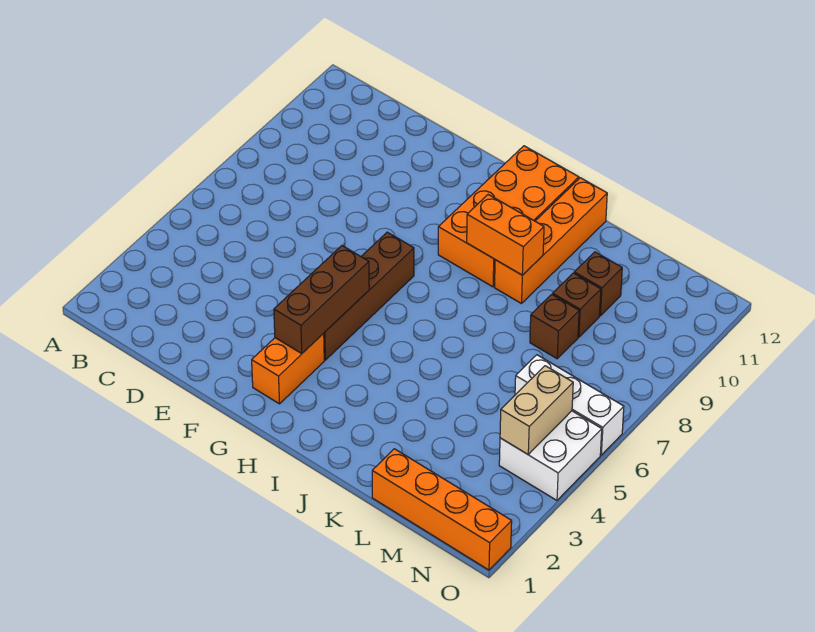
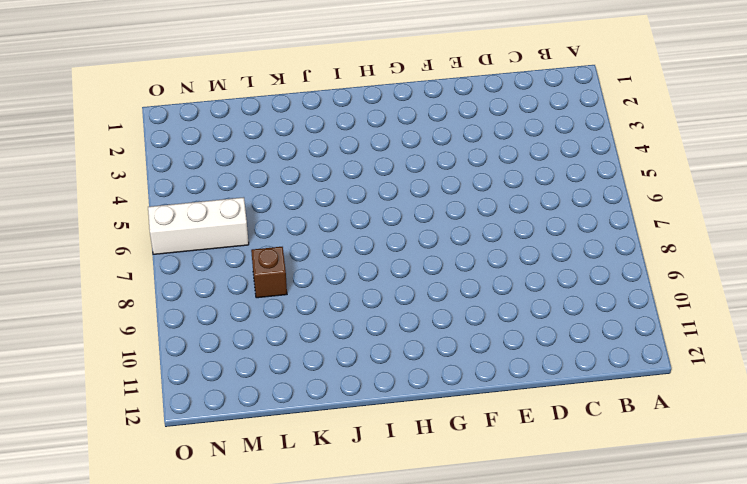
none -> orange brick G2:G3 level 1
none -> brown brick G4:G7 level 1
none -> orange brick H9:I12 level 1

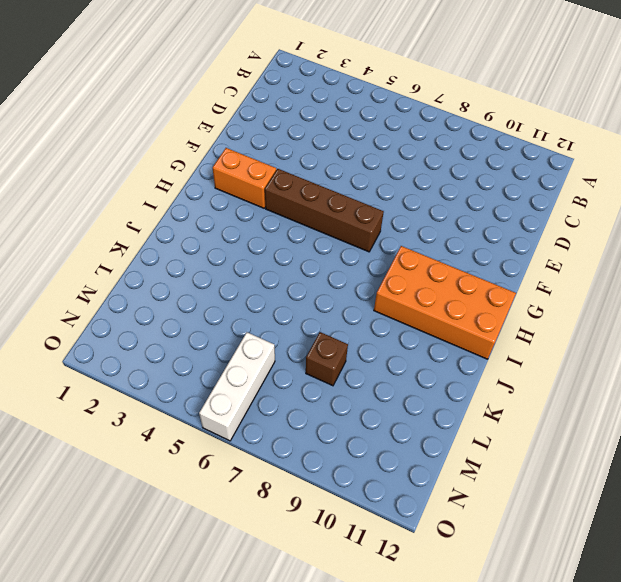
none -> orange brick J9:J12 level 1
none -> orange brick L1:O1 level 1
none -> brown brick L9 level 1

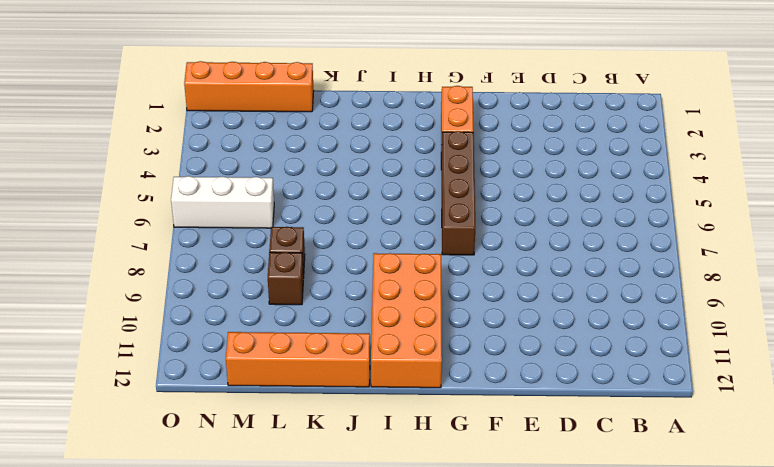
orange brick J12:M12 level 1 -> orange brick J9:J12 level 1
none -> brown brick L10 level 1
none -> white brick N4:O5 level 1
none -> brown brick G3:G5 level 2

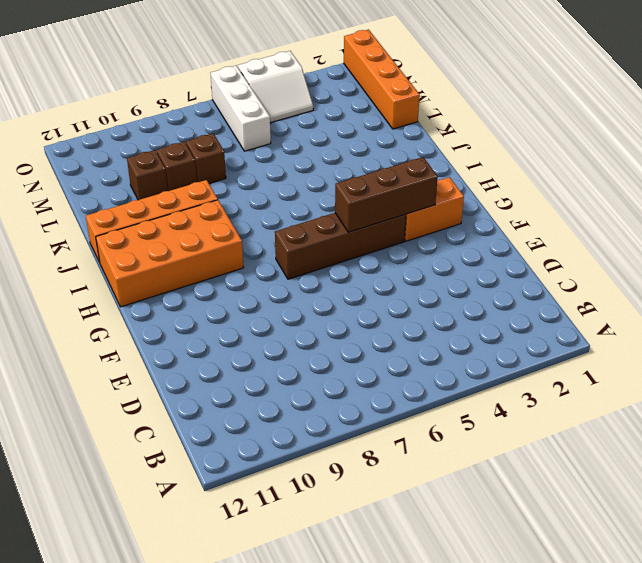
white slope N4:O5 level 1 top O -> white brick N4:O5 level 1
none -> orange brick I9:J9 level 2
none -> tan brick N4:N5 level 2

